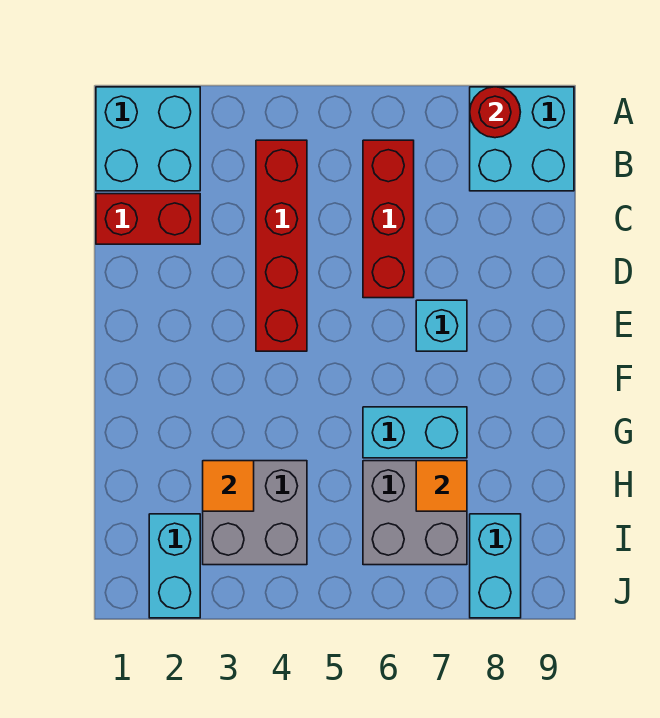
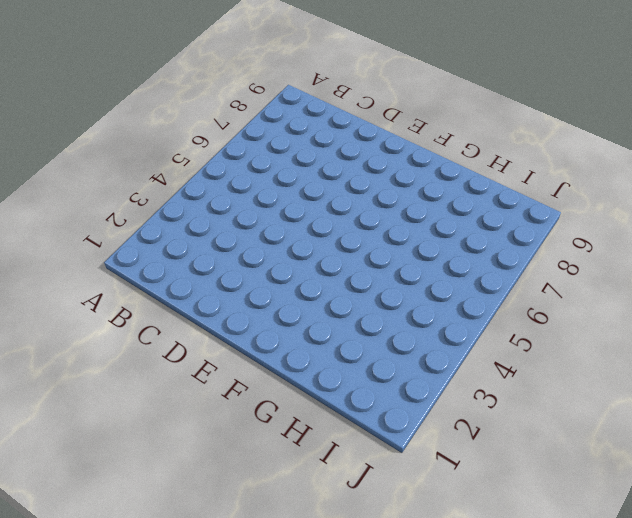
none -> cyan brick A1:B2 level 1
none -> cyan brick A8:B9 level 1
none -> red brick B4:E4 level 1

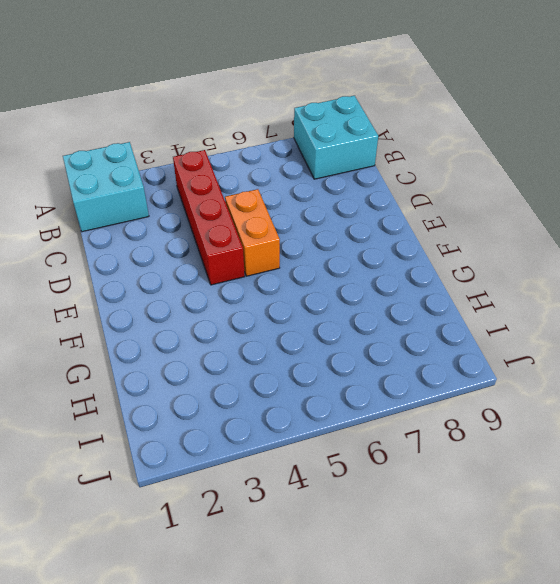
orange brick D5:E5 level 1 -> none
none -> red brick B6:D6 level 1
none -> red brick C1:C2 level 1
none -> cyan brick E7 level 1

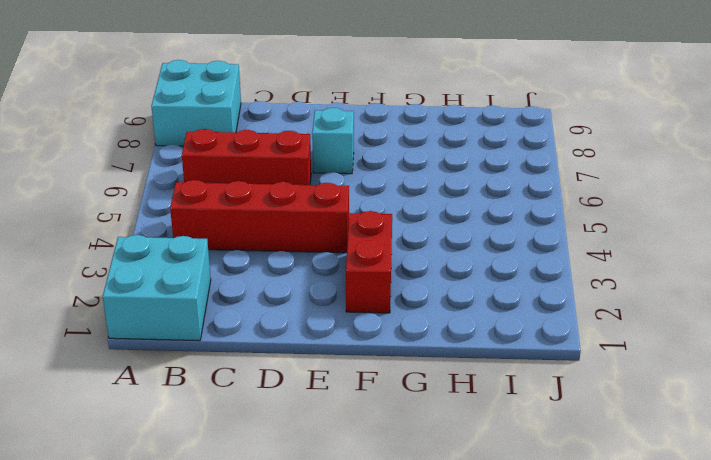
red brick F2:F3 level 1 -> red brick C1:C2 level 1
none -> cyan brick G6:G7 level 1
none -> grey brick H3:I4 level 1
none -> grey brick H6:I7 level 1

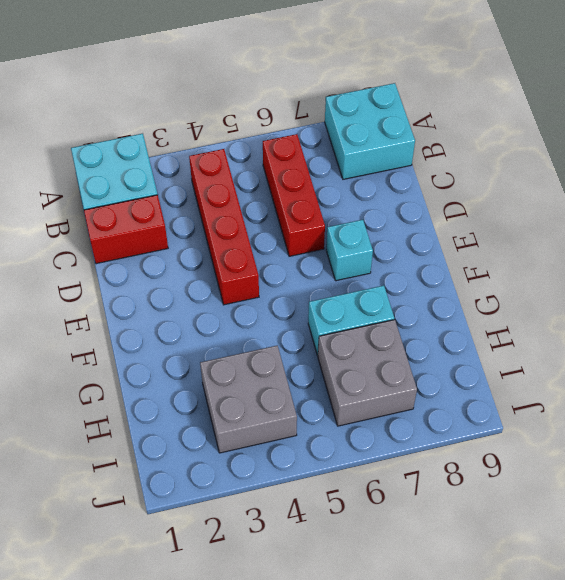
none -> cyan brick I2:J2 level 1
none -> cyan brick I8:J8 level 1
none -> red round brick A8 level 2

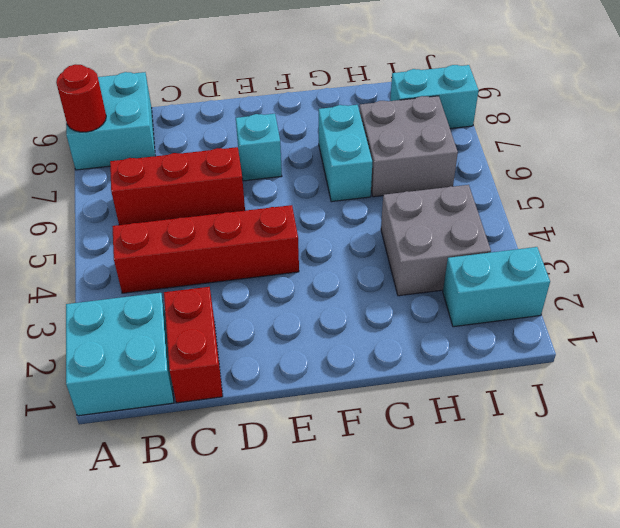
none -> orange tile H3 level 2
none -> orange tile H7 level 2

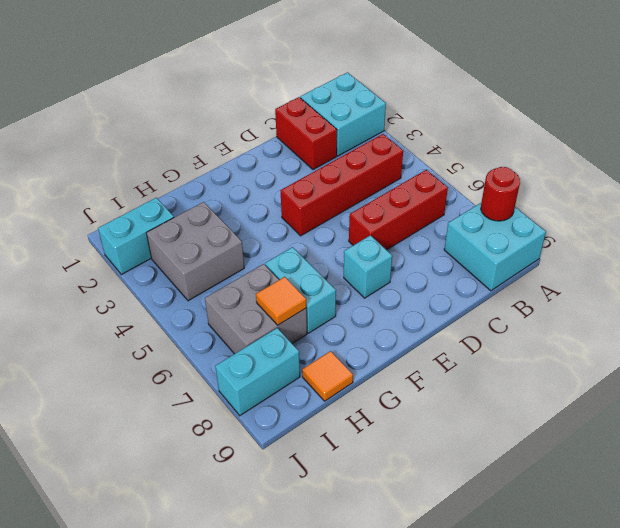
orange tile H9 level 1 -> orange tile H3 level 2

